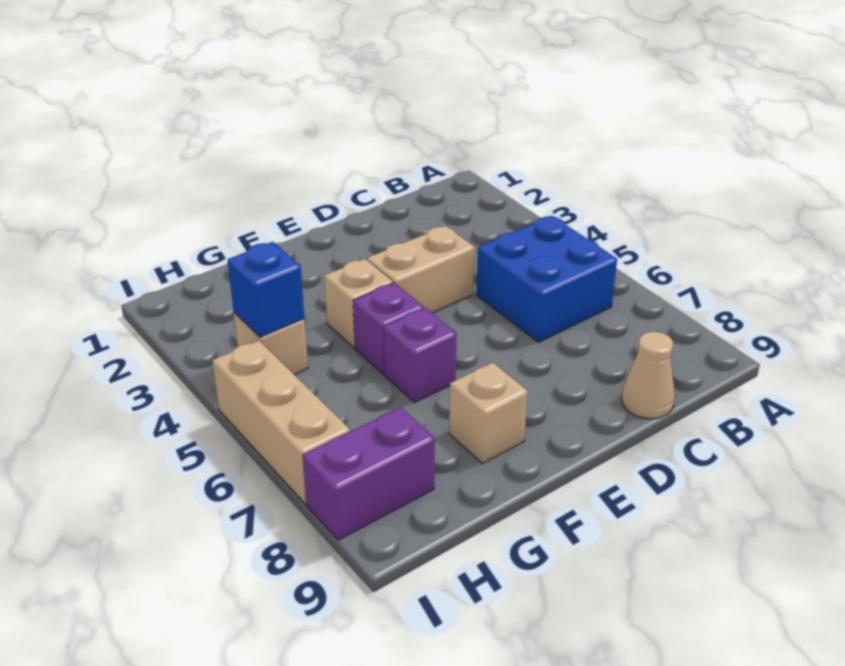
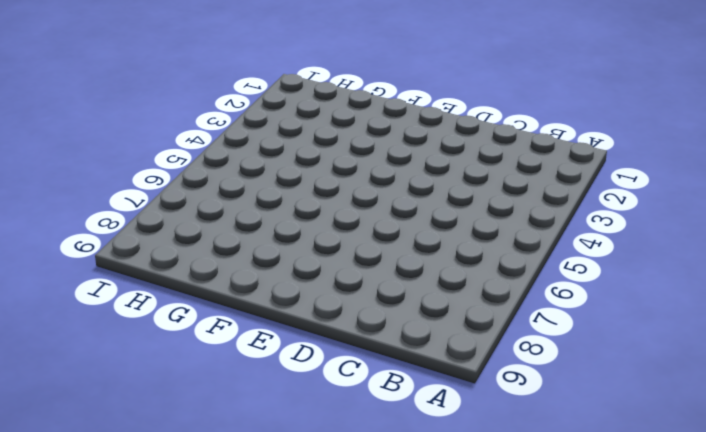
none -> blue brick B5:C6 level 1
none -> tan cone C9 level 1

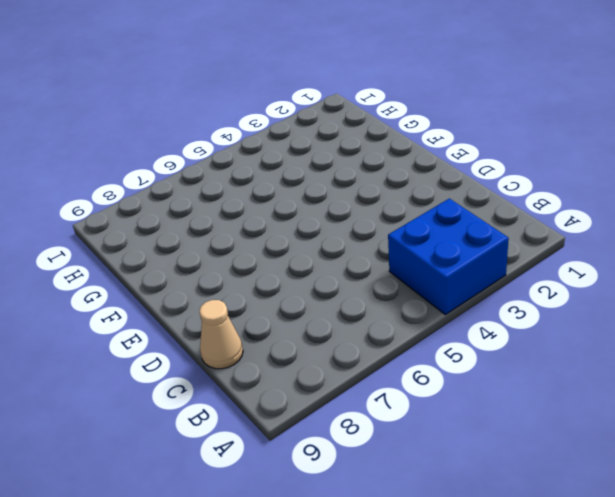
blue brick A3:B4 level 1 -> blue brick B5:C6 level 1
none -> tan brick D4:E4 level 1
none -> tan brick F4 level 1

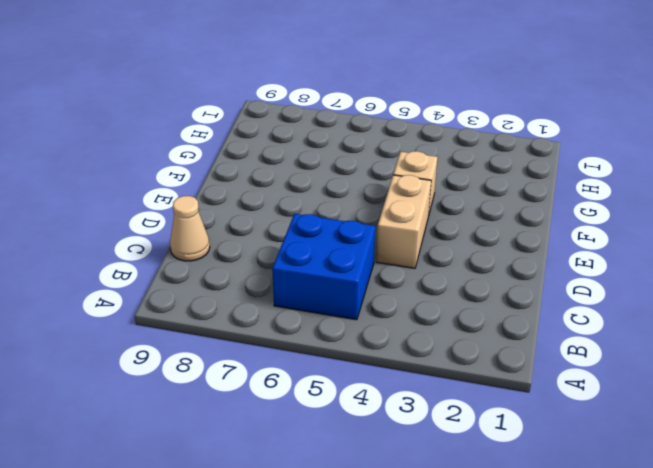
none -> purple brick F5 level 1
none -> purple brick F6 level 1

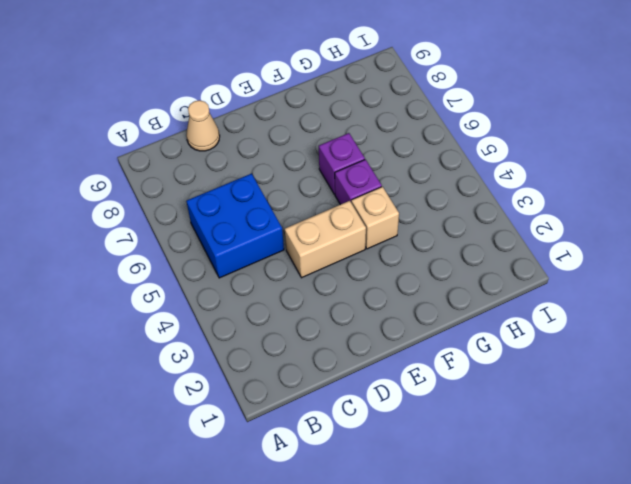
none -> tan brick F8 level 1
none -> tan brick H4 level 1

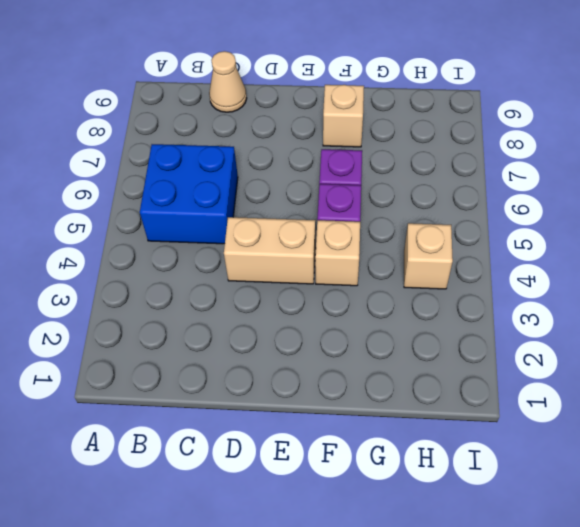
none -> purple brick H8:I8 level 1
none -> tan brick I5:I7 level 1

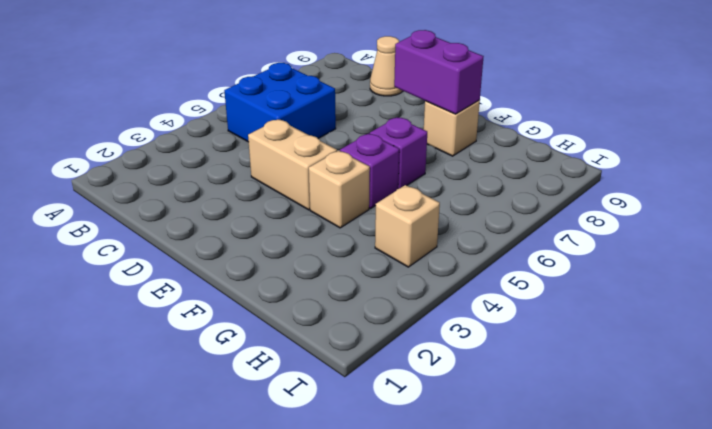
purple brick E8:F8 level 2 -> purple brick H8:I8 level 1
none -> tan brick I5:I7 level 1
none -> blue brick H4 level 2

